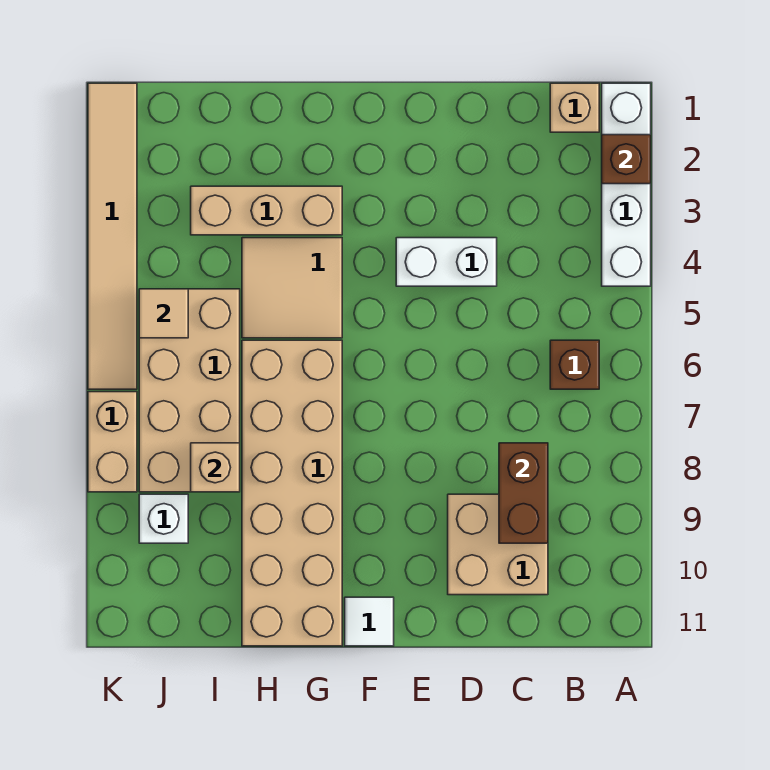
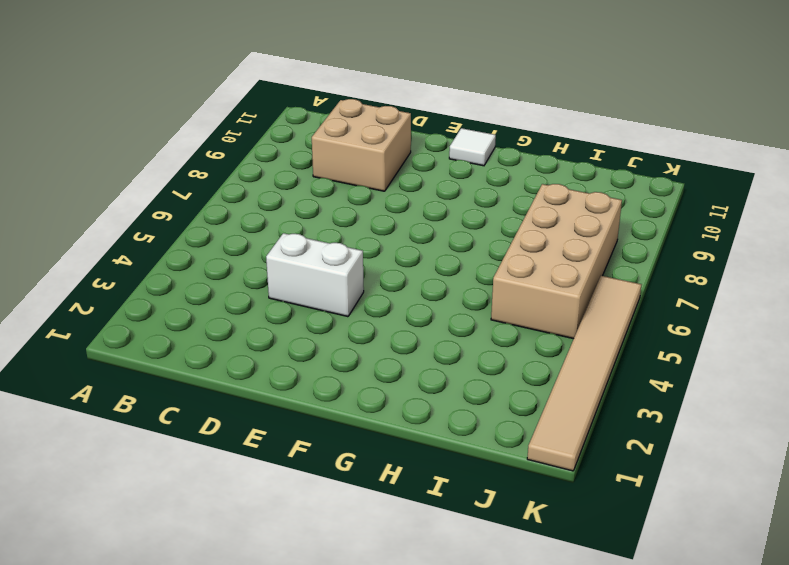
none -> white brick A1:A4 level 1
none -> tan brick B1 level 1
none -> brown brick B6 level 1

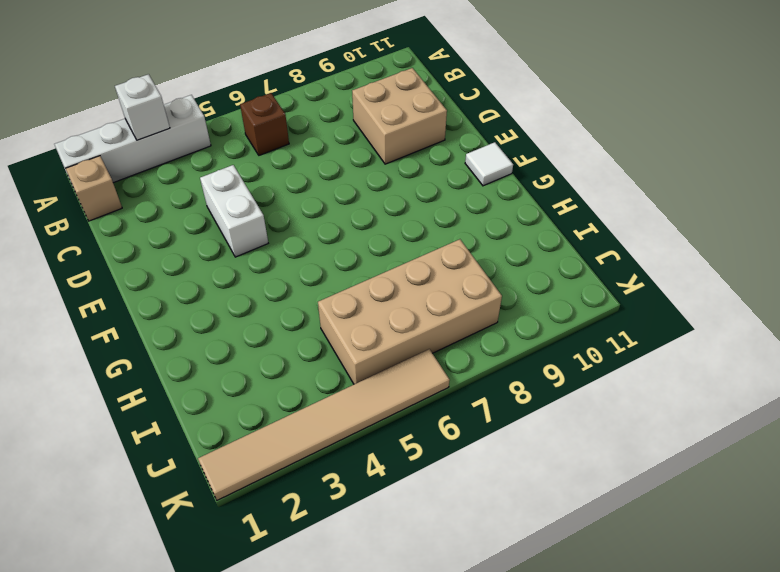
white brick A3 level 2 -> white brick J9 level 1
none -> tan brick G3:I3 level 1
none -> tan tile G4:H5 level 1
none -> tan brick G6:H11 level 1

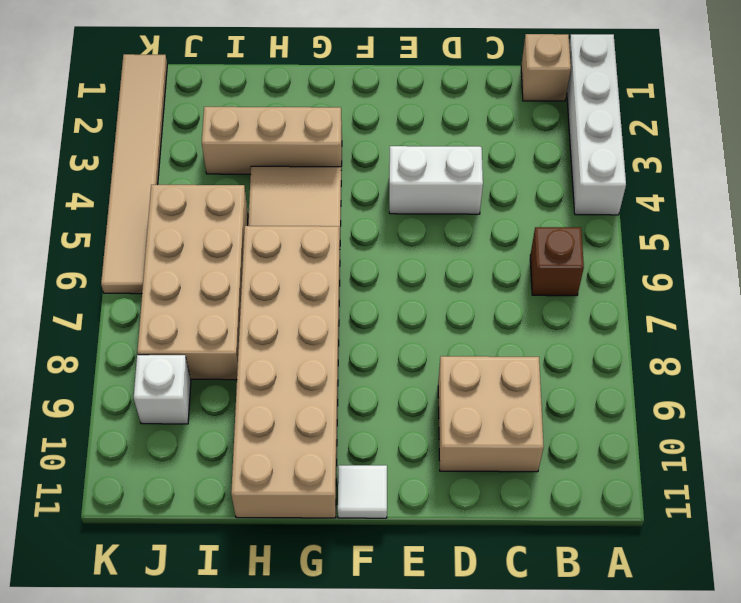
none -> tan brick K7:K8 level 1
none -> brown brick A2 level 2
none -> brown brick C8:C9 level 2

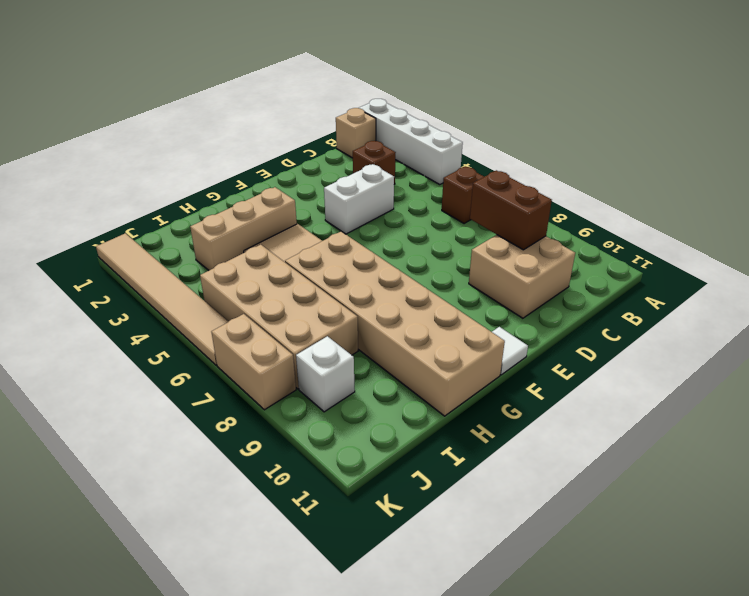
brown brick C3 level 1 -> brown brick A2 level 2
none -> tan brick I8 level 2
none -> tan tile J5 level 2

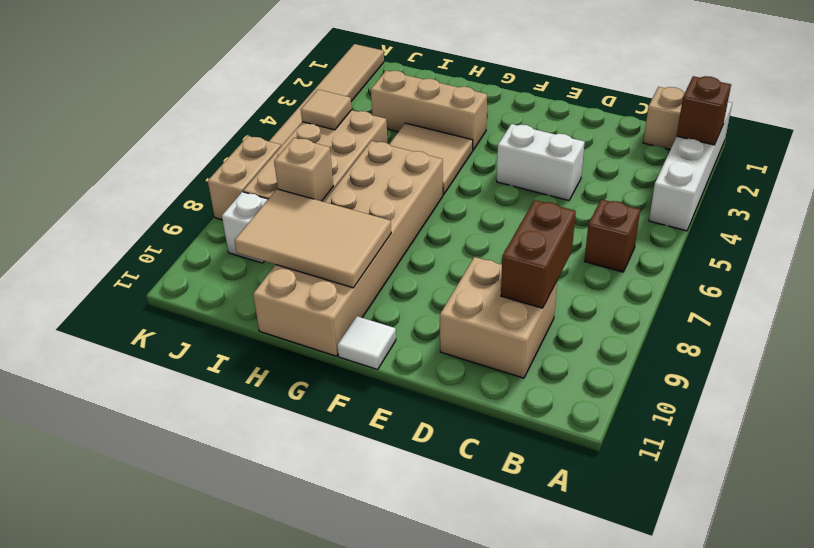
tan tile G9:I10 level 2 -> none

